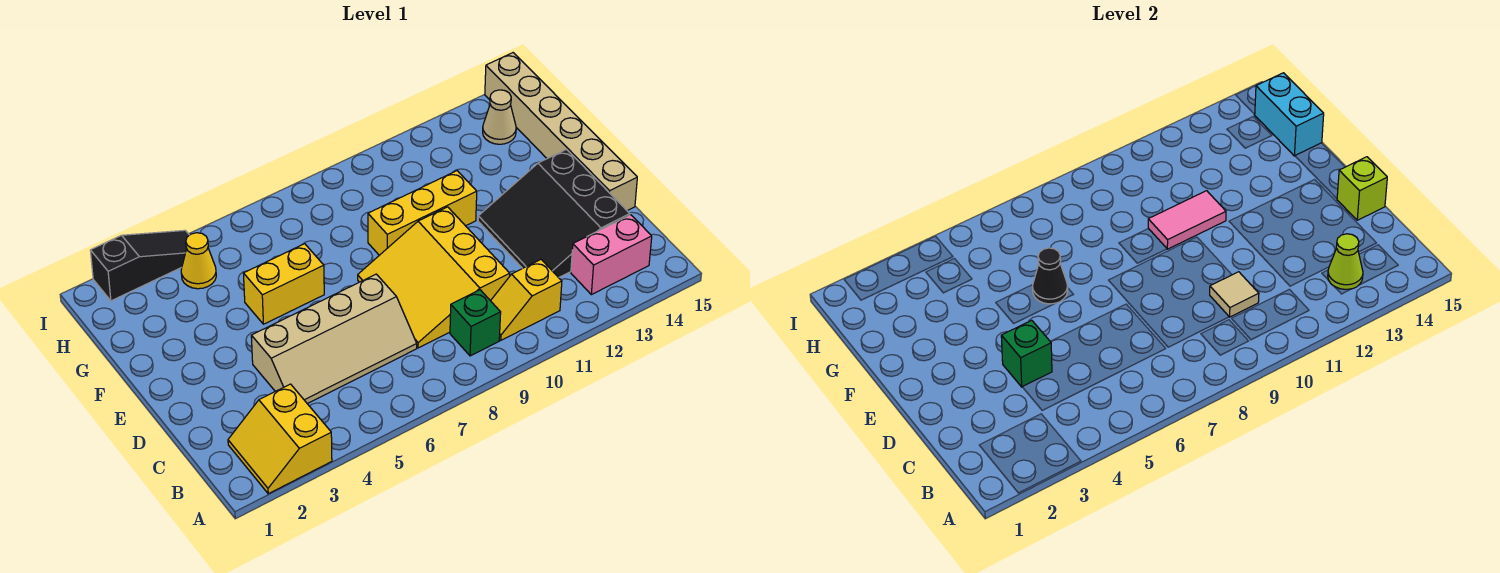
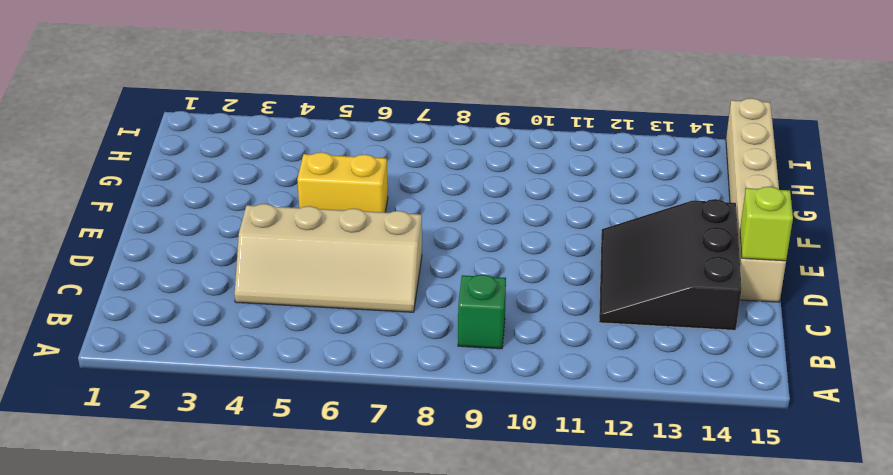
none -> yellow slope A2:B3 level 1 top 3
none -> yellow slope B10:B11 level 1 top 11
none -> pink brick B13:B14 level 1

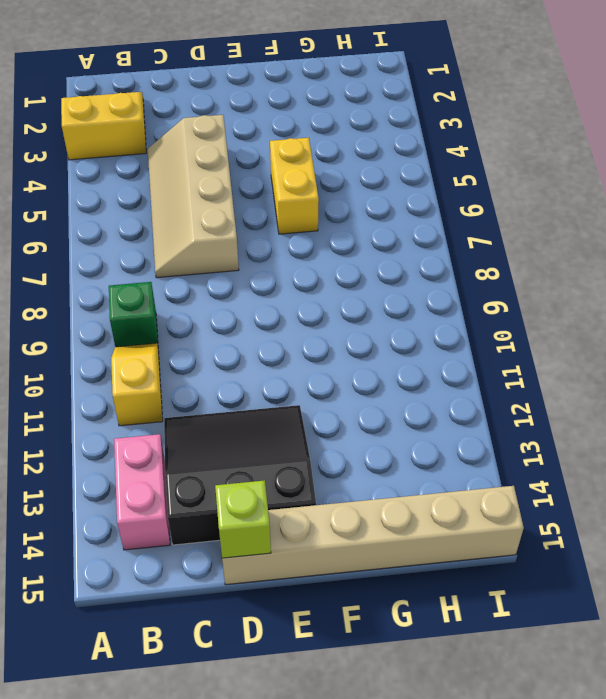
none -> yellow slope C8:E10 level 1 top 10
none -> yellow brick F9:F11 level 1
none -> yellow cone H4 level 1

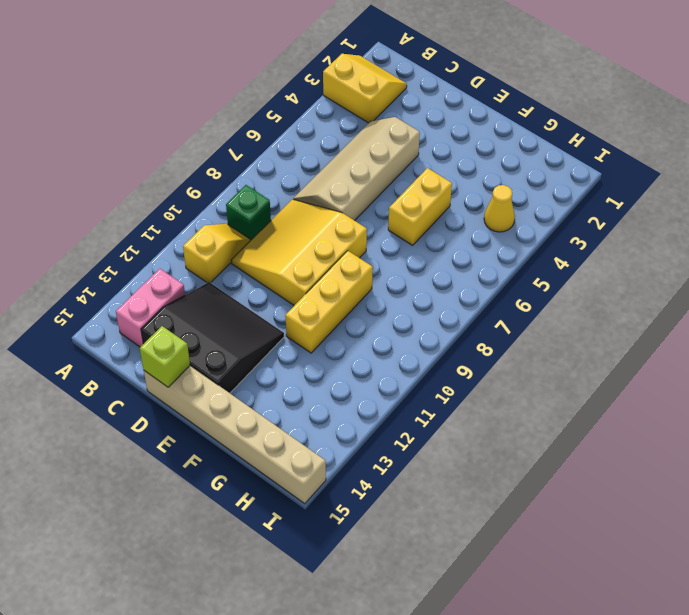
yellow slope C8:E10 level 1 top E -> yellow slope C8:E10 level 1 top 10
none -> tan cone H14 level 1
none -> black slope I2:I4 level 1 top 2
none -> lime cone B13 level 2

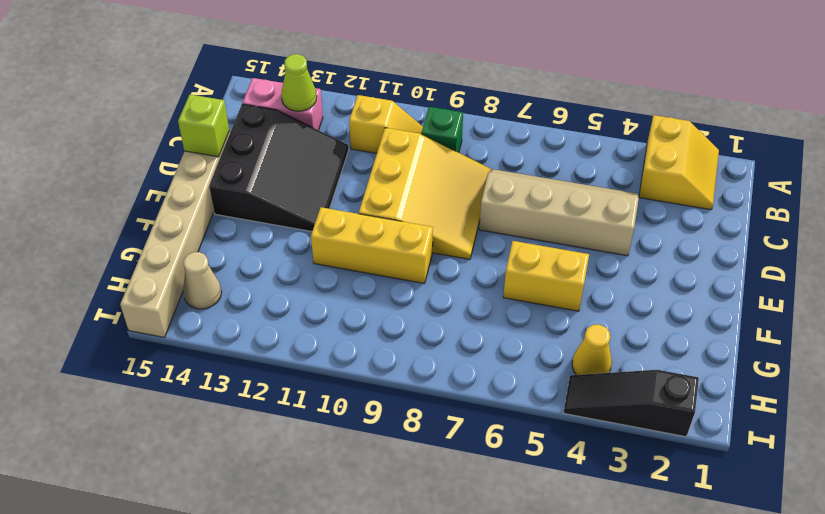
none -> tan tile C10 level 2
none -> green brick D4 level 2
none -> black cone F6 level 2

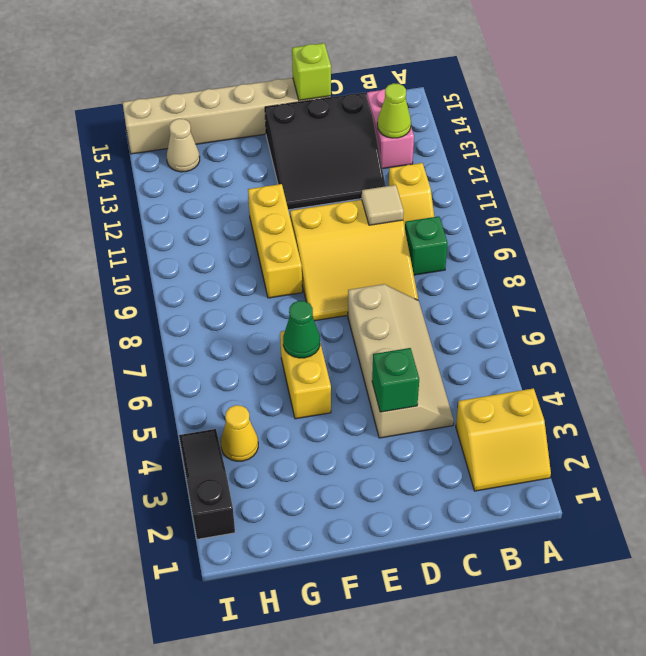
green cone F6 level 2 -> black cone F6 level 2
none -> pink tile F10:F11 level 2
none -> cyan brick G15:H15 level 2

